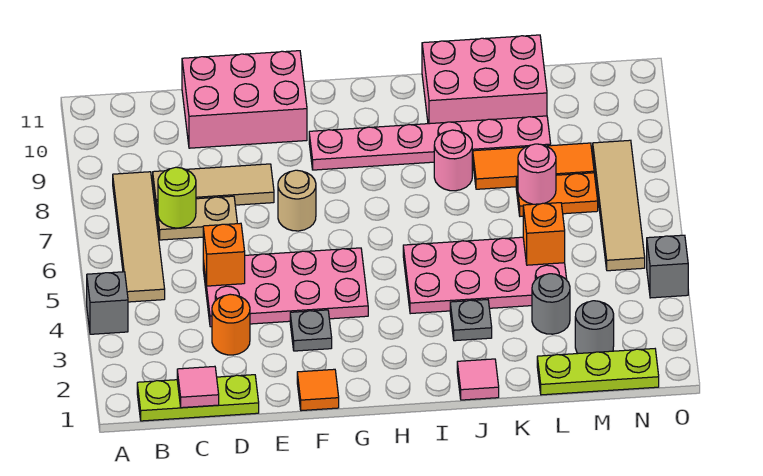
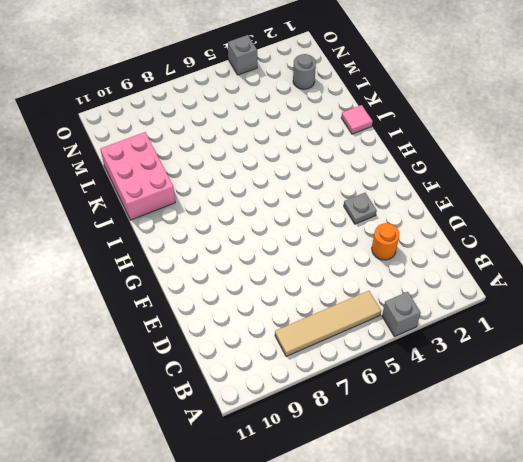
none -> lime plate B1:D1 level 1
none -> tan plate C7:D7 level 1
none -> tan tile C8:E8 level 1

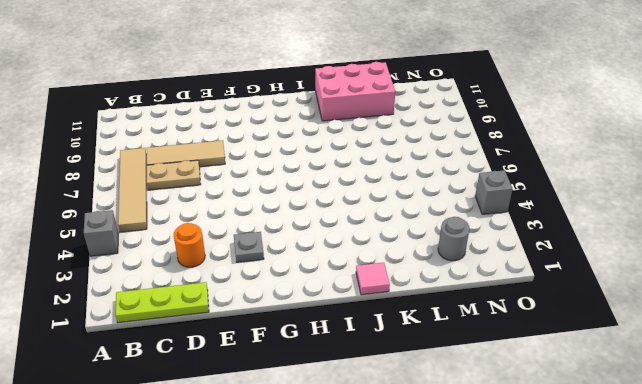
none -> pink plate D4:G5 level 1
none -> pink brick D10:F11 level 1
none -> orange tile F1 level 1

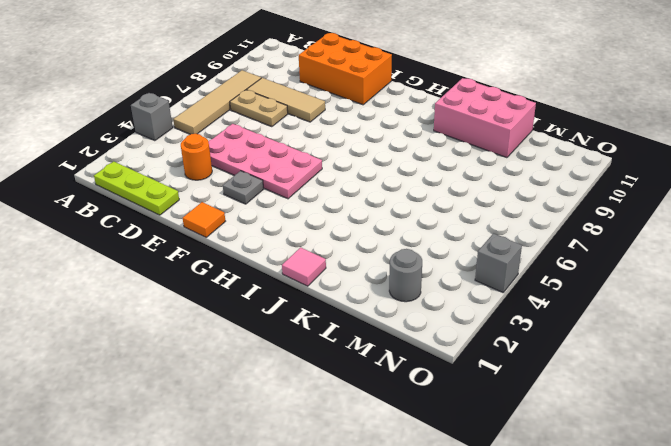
orange brick D10:F11 level 1 -> pink brick D10:F11 level 1
none -> tan round brick F7 level 1
none -> pink plate G9:L9 level 1
none -> pink plate I4:L5 level 1

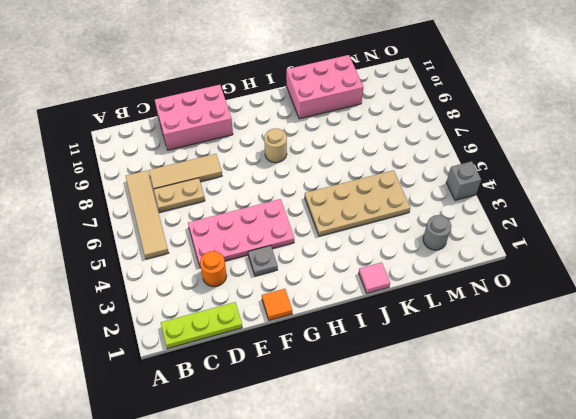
tan round brick H8 level 1 -> tan round brick F7 level 1
tan plate I4:L5 level 1 -> pink plate I4:L5 level 1
none -> grey brick A4 level 1
none -> pink plate G9:L9 level 1
none -> grey plate J3 level 1

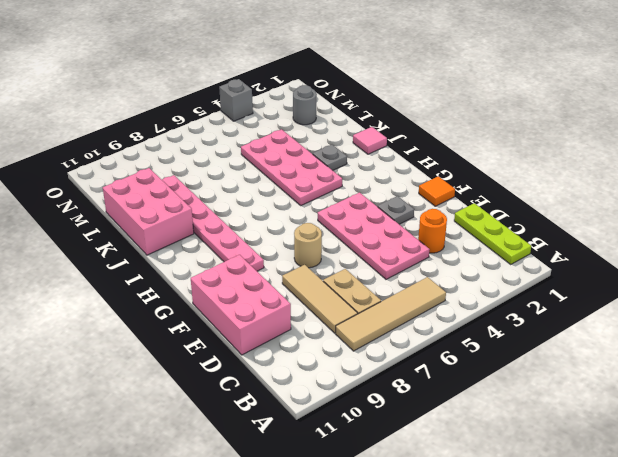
none -> grey brick A4 level 1
none -> pink round brick J8 level 1
none -> orange tile K8:M8 level 1

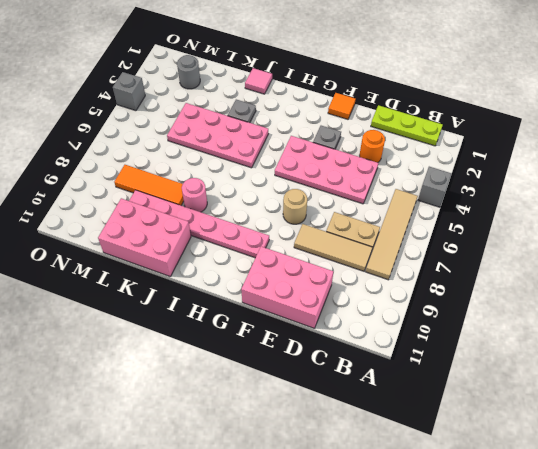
none -> lime plate L1:N1 level 1
none -> grey round brick L3 level 1
none -> orange plate L7:M7 level 1

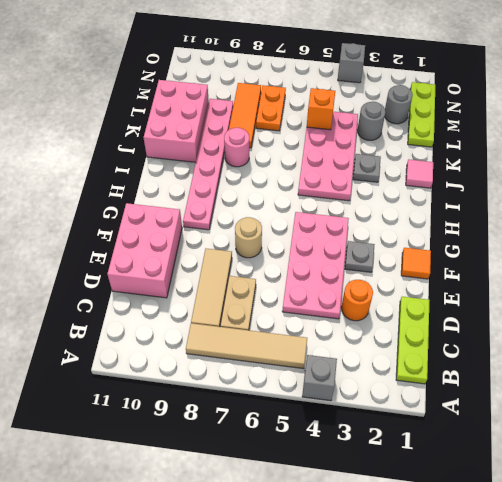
none -> tan tile N5:N8 level 1
none -> pink tile C1 level 2
none -> lime round brick C7 level 2

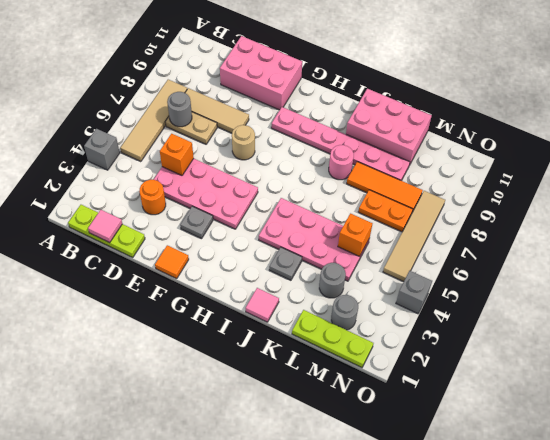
grey round brick C7 level 2 -> lime round brick C7 level 2
none -> pink round brick L7 level 2

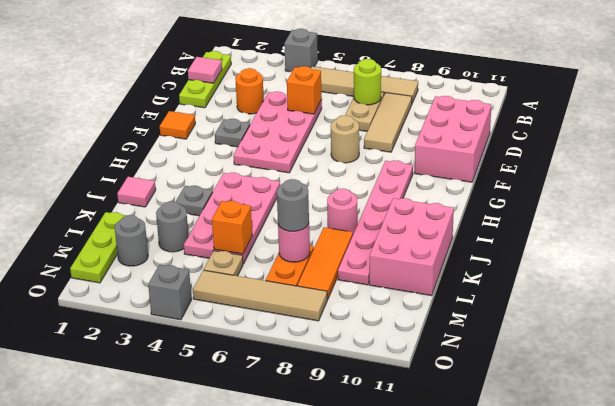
grey round brick L7 level 3 -> none
tan plate M5 level 1 -> none

